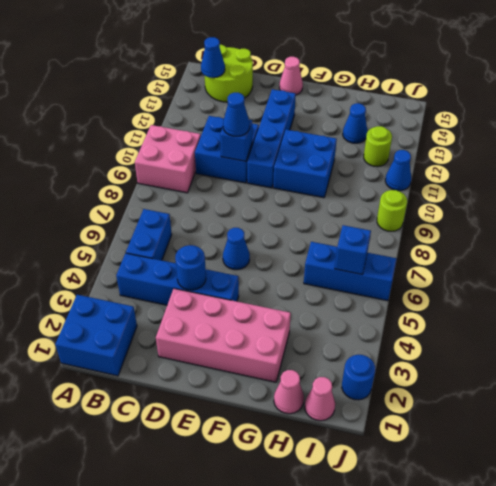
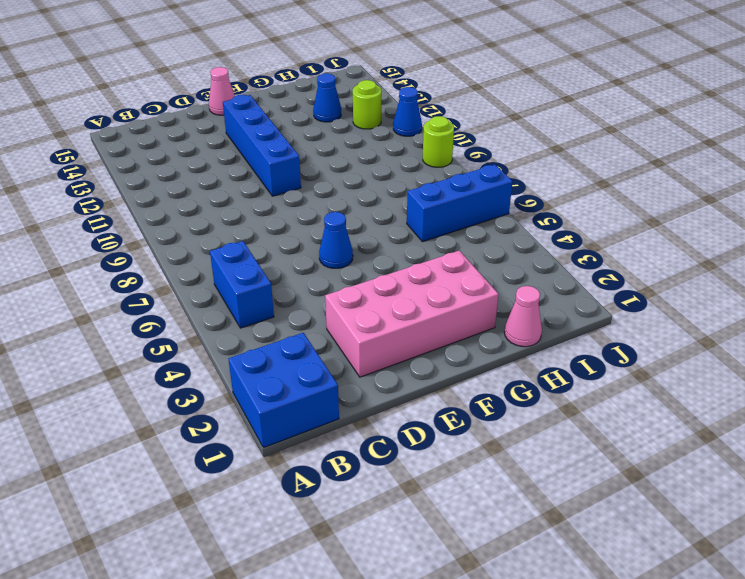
none -> pink brick A9:B10 level 1
none -> blue brick B4:E4 level 1
none -> lime round brick B14:C15 level 1

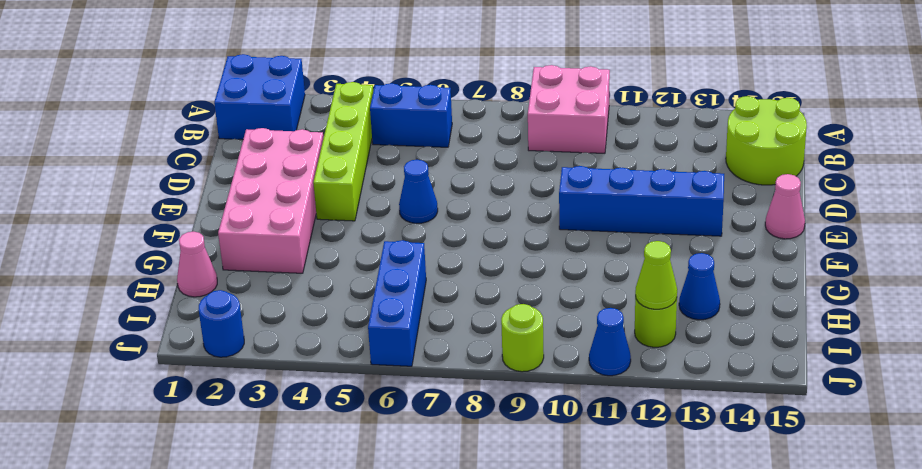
lime brick B4:E4 level 1 -> blue brick B4:E4 level 1
lime cone I12 level 2 -> none
none -> blue brick C10:D11 level 1
none -> blue brick F10:G11 level 1
none -> pink cone I1 level 1

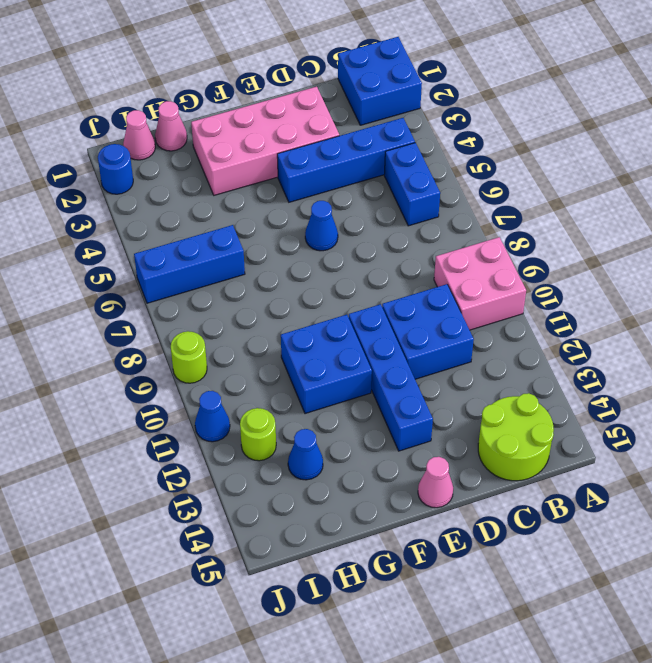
none -> blue cone B14 level 2
none -> blue round brick D4 level 2
none -> blue brick D10 level 2

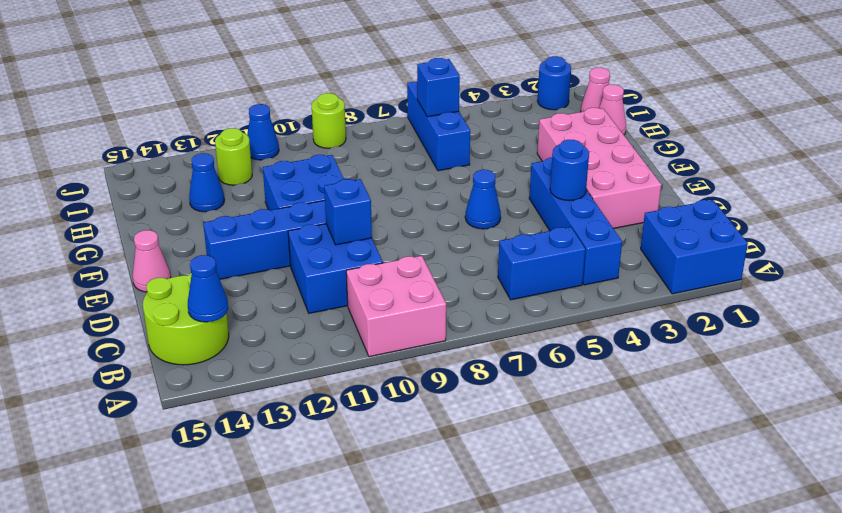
none -> blue cone D10 level 3

